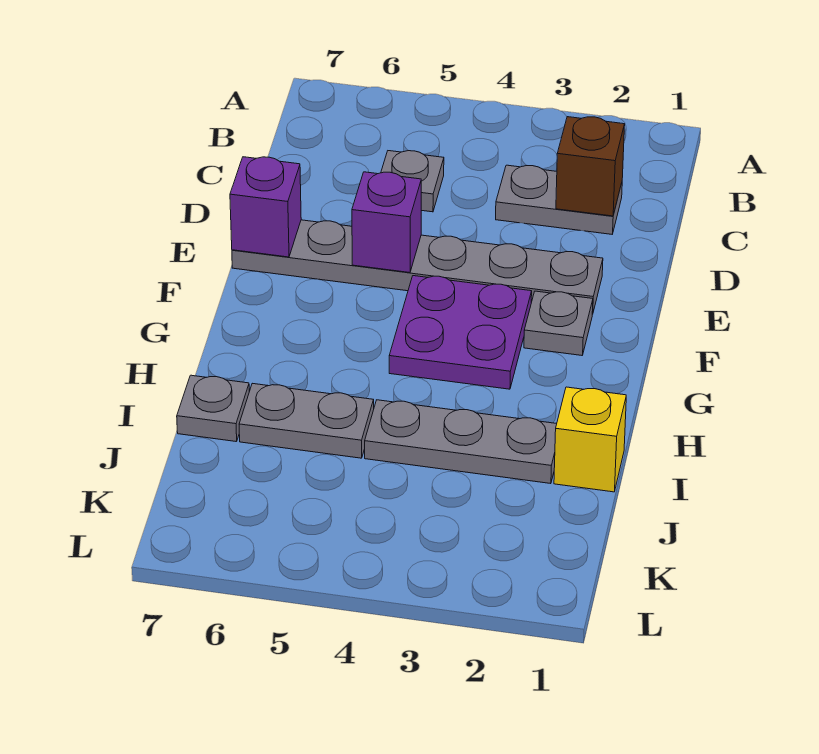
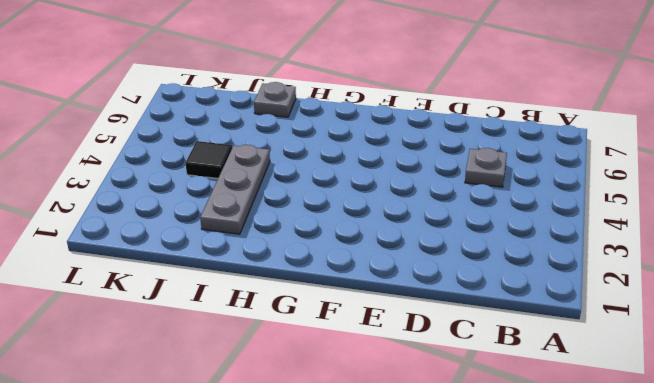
black tile J4 level 1 -> none
none -> grey plate C2:C3 level 1
none -> grey plate E2:E7 level 1
none -> grey plate F2 level 1

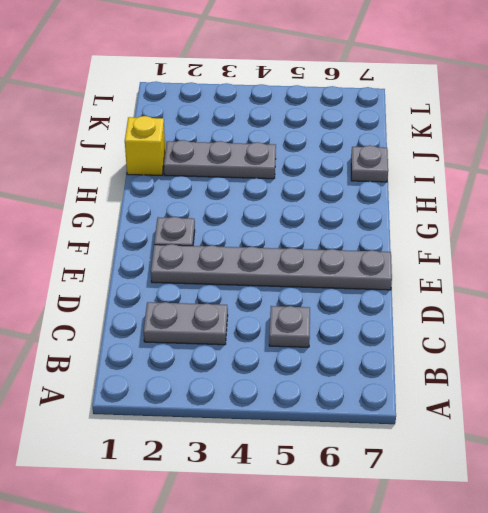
none -> purple plate F3:G4 level 1
none -> grey plate I5:I6 level 1
none -> brown brick C2 level 2

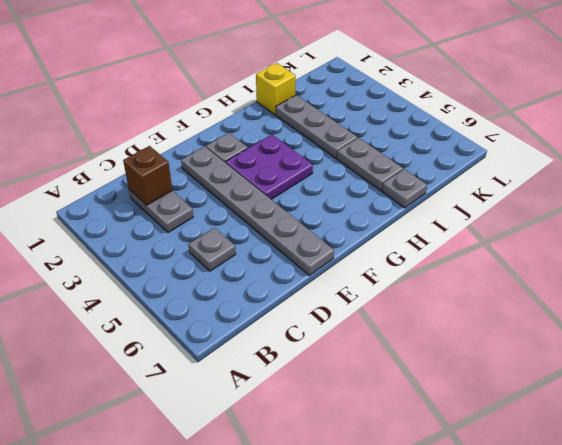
none -> purple brick E5 level 2
none -> purple brick E7 level 2

